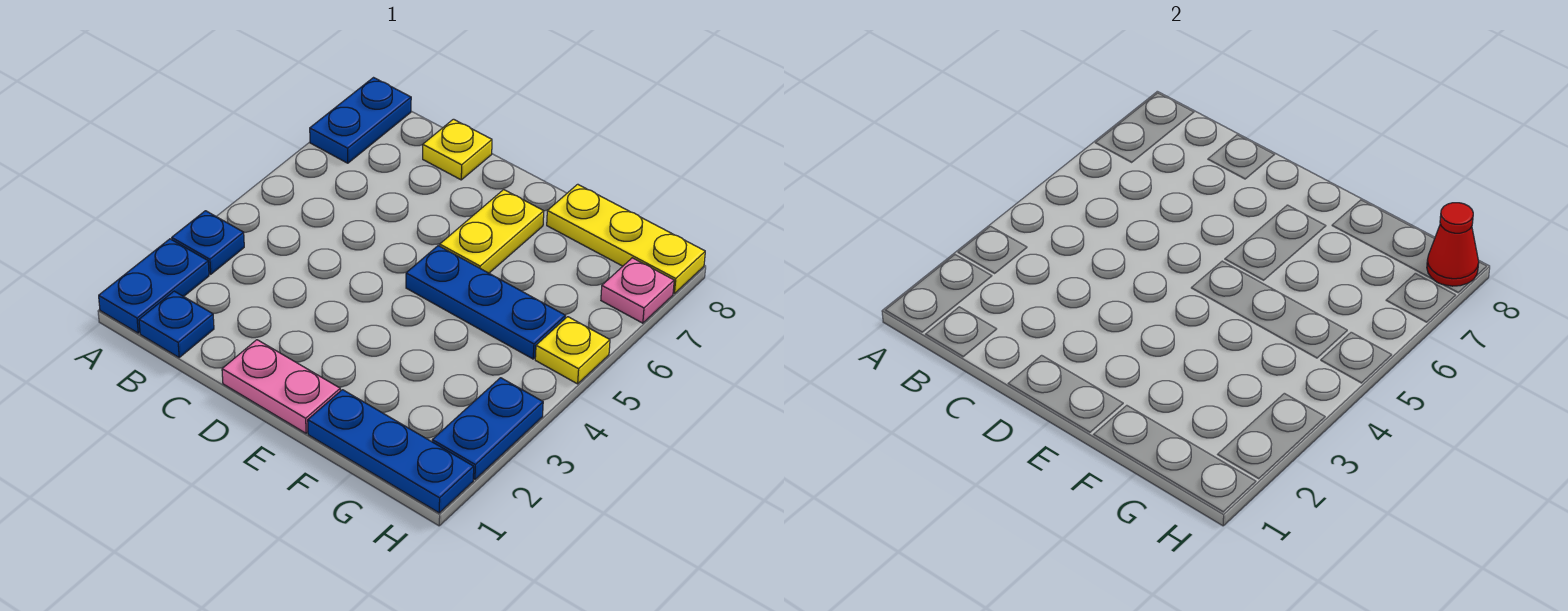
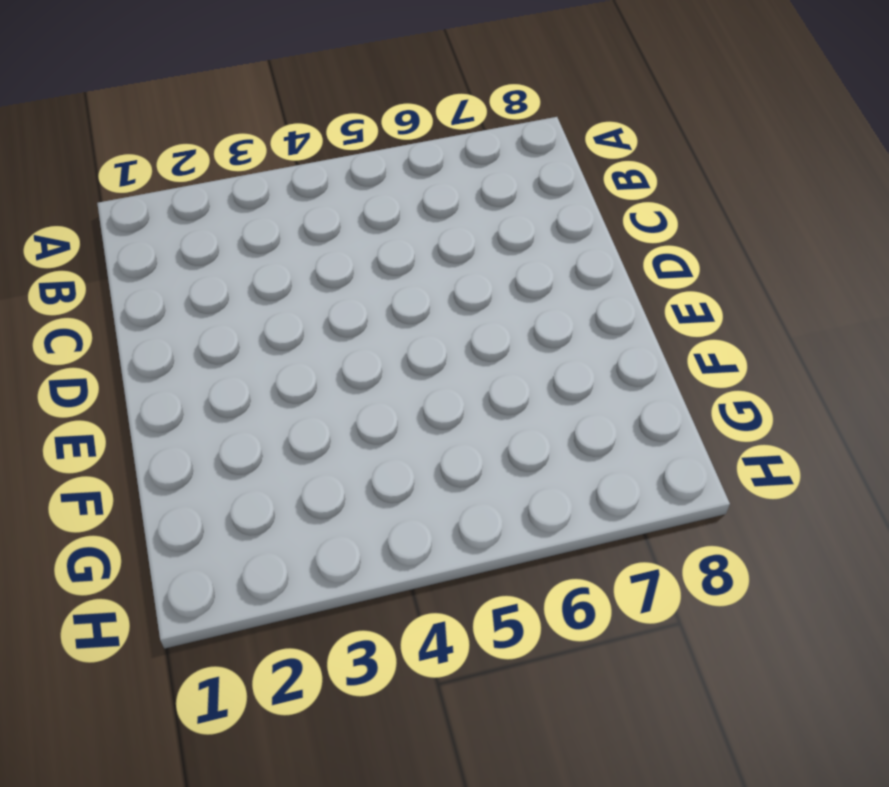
none -> blue plate A1:A2 level 1
none -> blue plate A3 level 1
none -> blue plate A7:A8 level 1

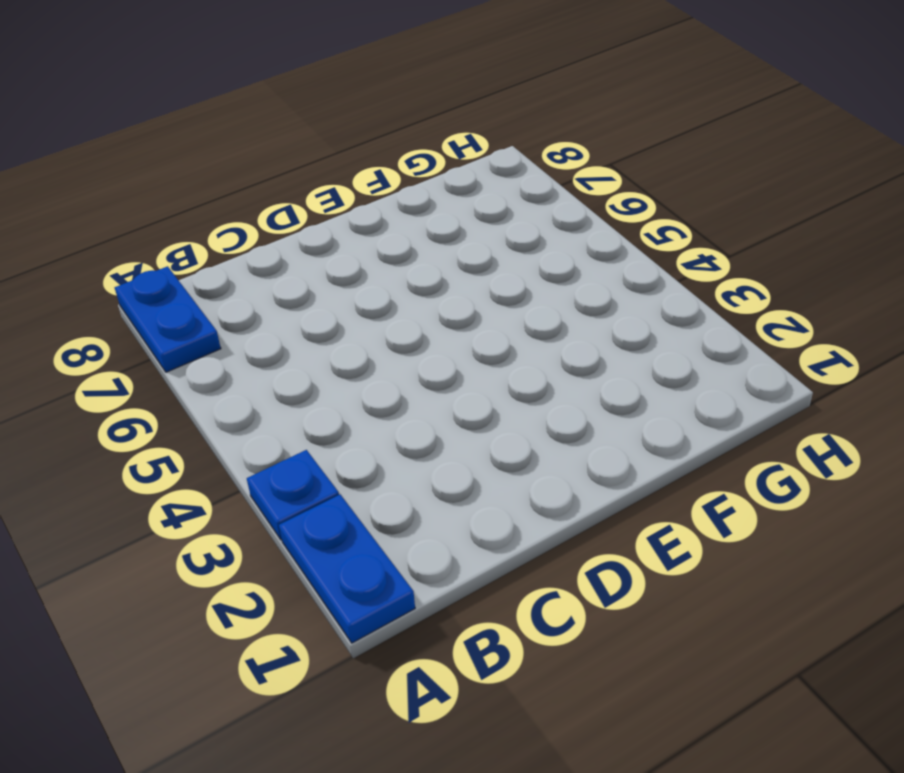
none -> blue plate B1 level 1
none -> yellow plate C8 level 1
none -> pink plate D1:E1 level 1

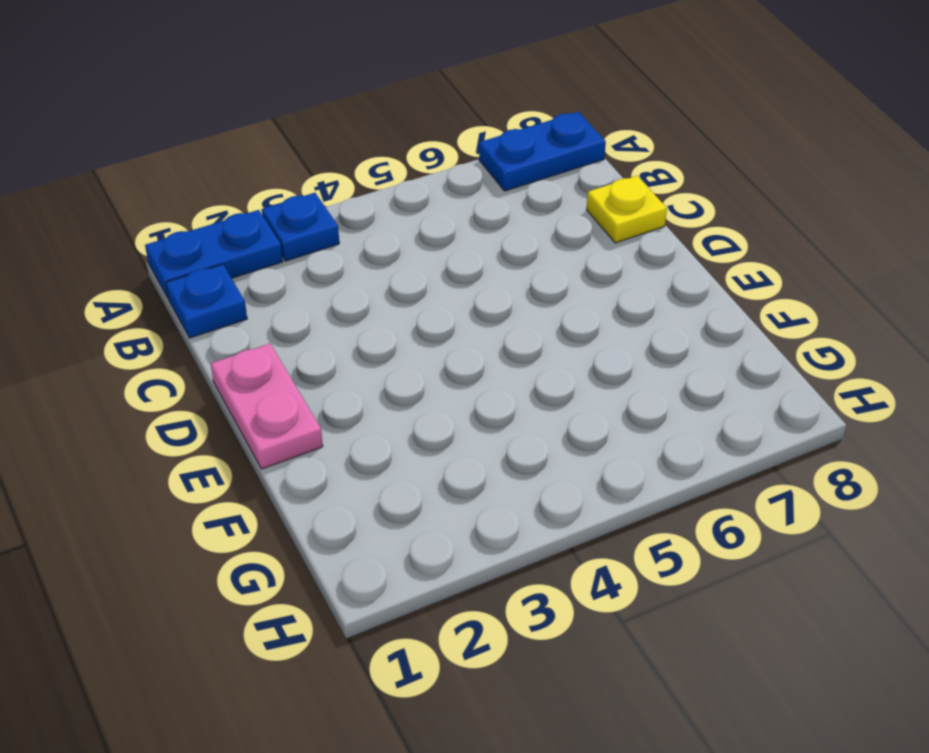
none -> blue plate E5:G5 level 1
none -> yellow plate E6:E7 level 1
none -> blue plate F1:H1 level 1

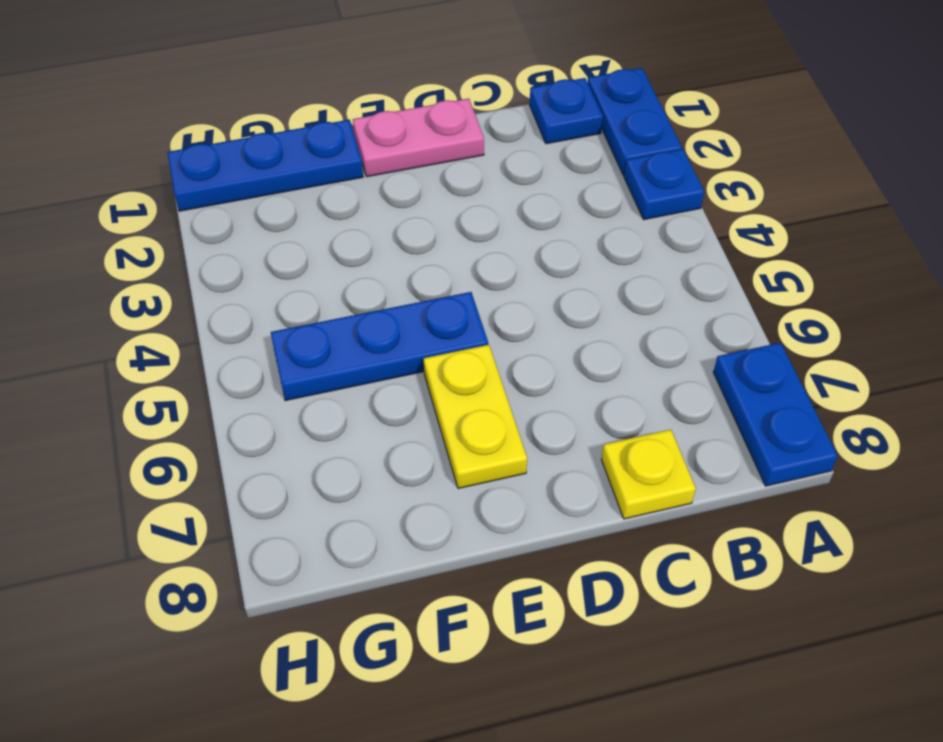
none -> yellow plate F8:H8 level 1
none -> blue plate H2:H3 level 1
none -> yellow plate H5 level 1

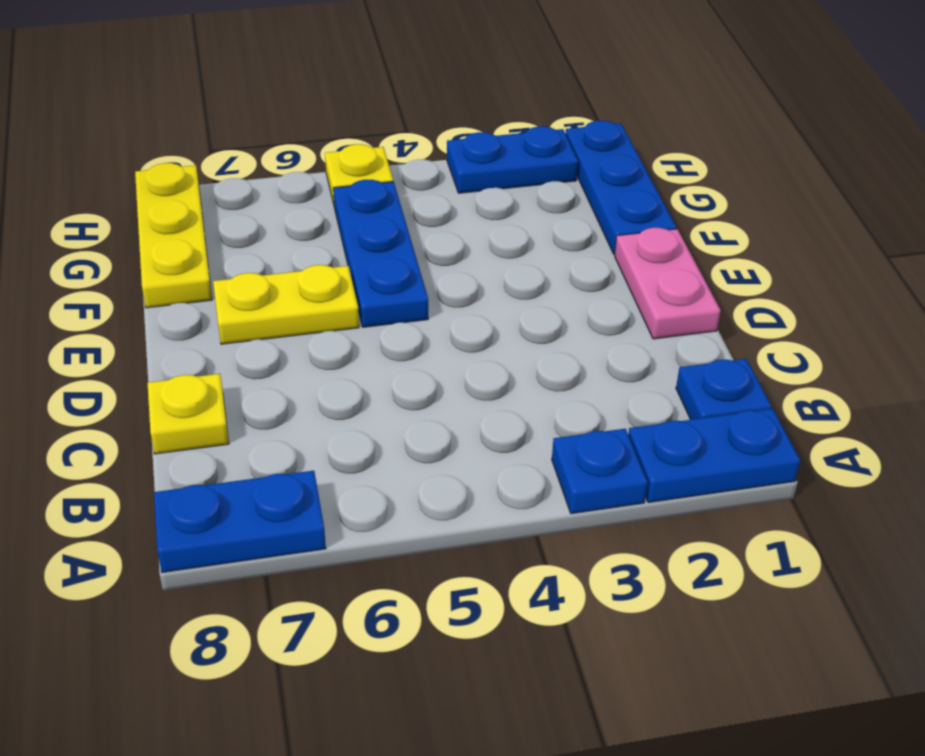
none -> pink plate H7 level 1
none -> red cone H8 level 2

